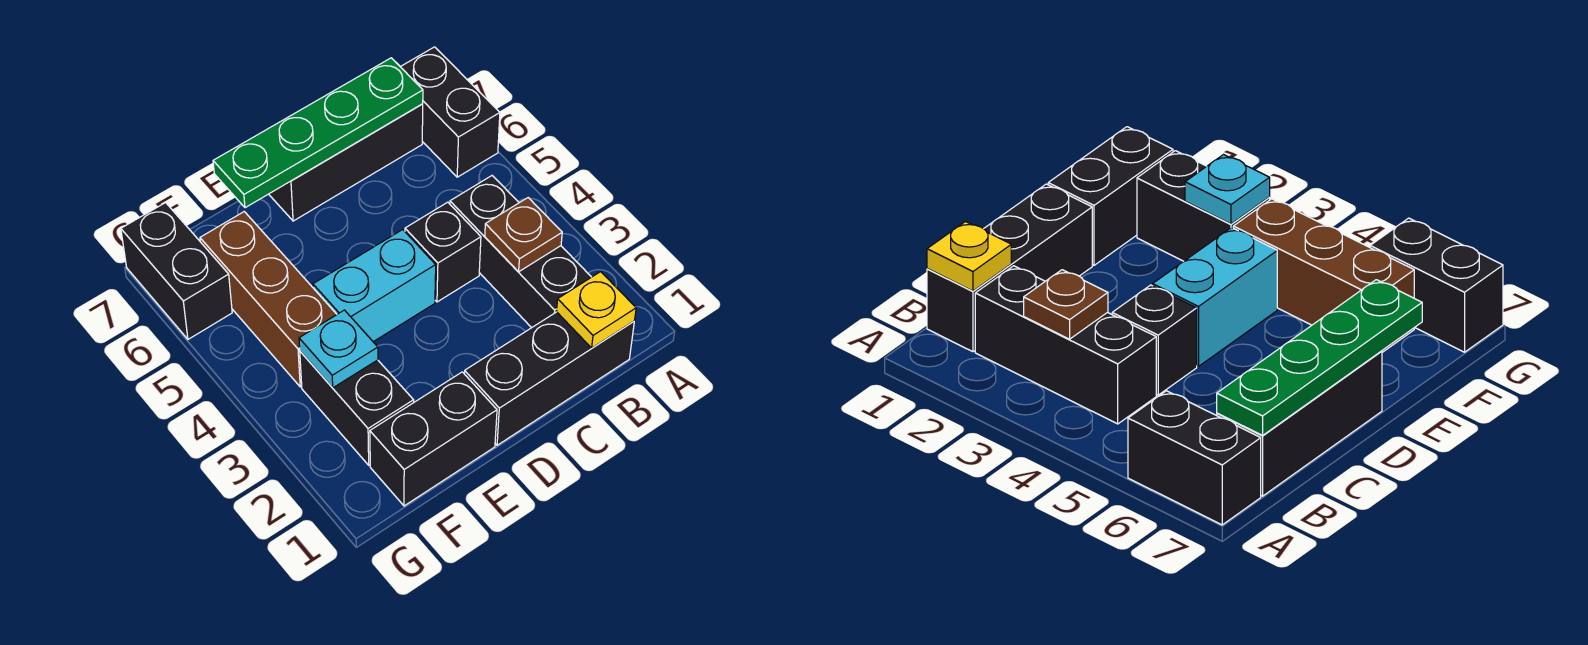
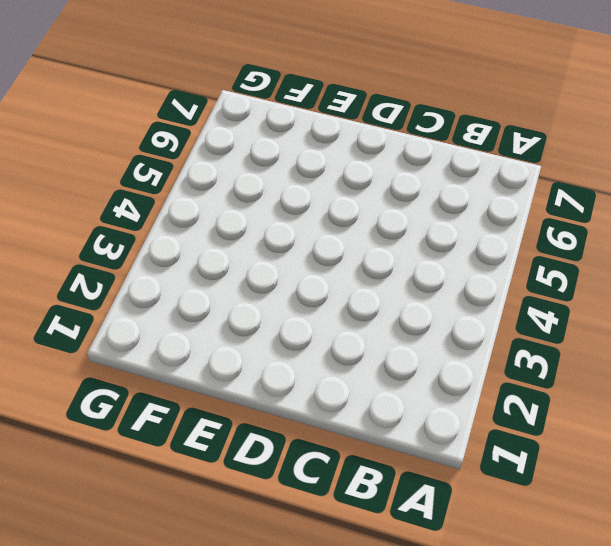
none -> black brick A6:A7 level 1
none -> black brick B1:D1 level 1
none -> black brick B2:B4 level 1

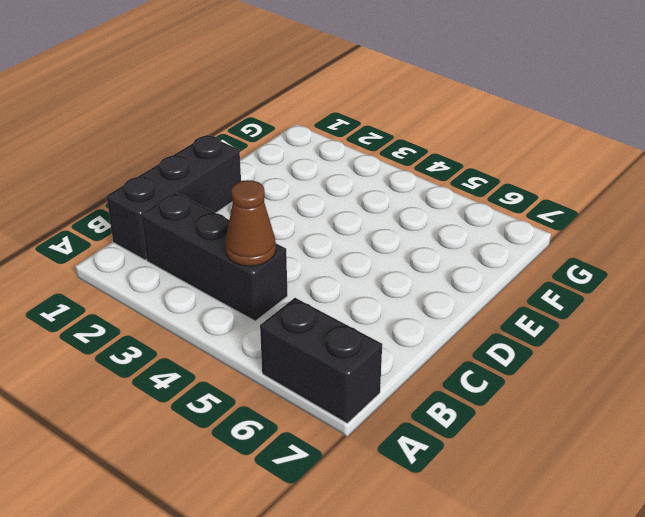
brown cone B4 level 2 -> none
none -> black brick B7:D7 level 1
none -> black brick C4 level 1
none -> cyan brick D4:E4 level 1

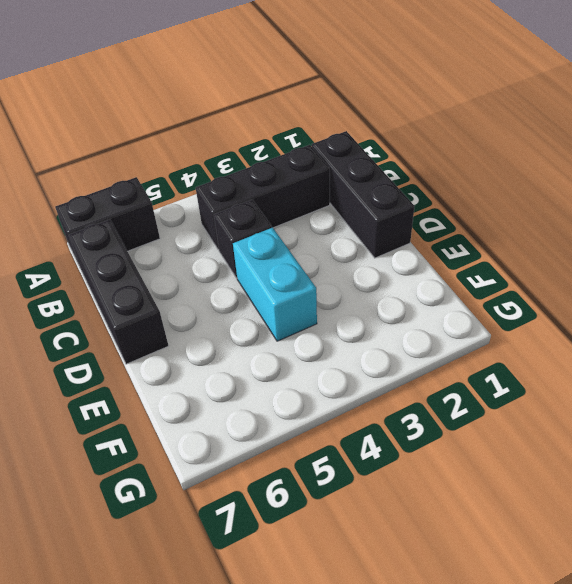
none -> black brick E1:F1 level 1
none -> black brick F2:F3 level 1
none -> brown brick F4:F6 level 1

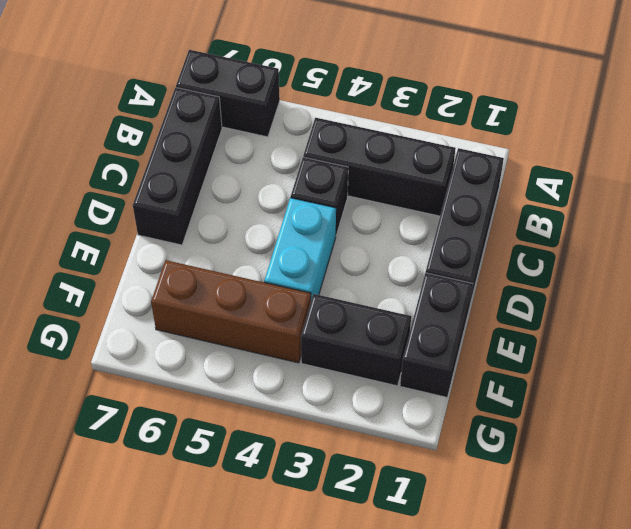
none -> black brick G6:G7 level 1
none -> yellow plate B1 level 2
none -> brown plate B3 level 2

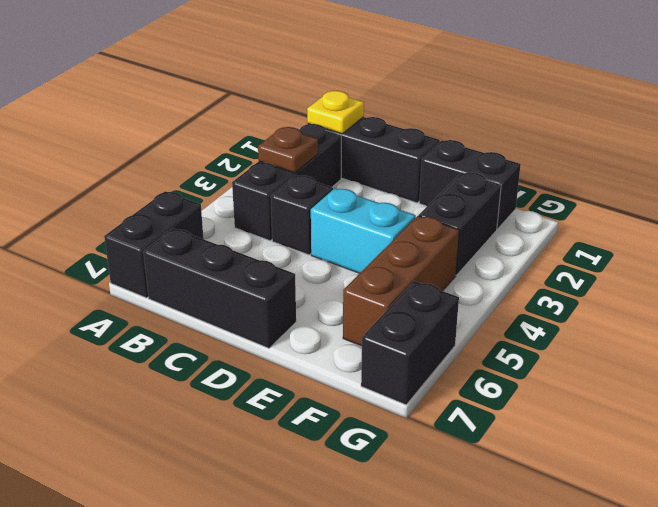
none -> green plate B7:E7 level 2
none -> cyan plate F3 level 2

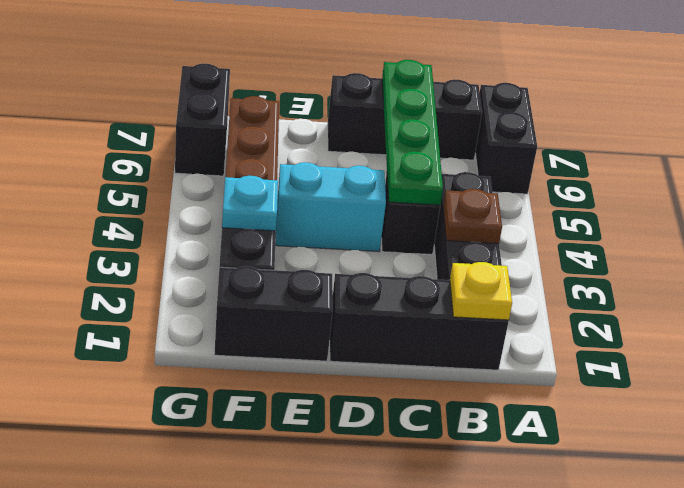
green plate C4:C7 level 2 -> green plate B7:E7 level 2

